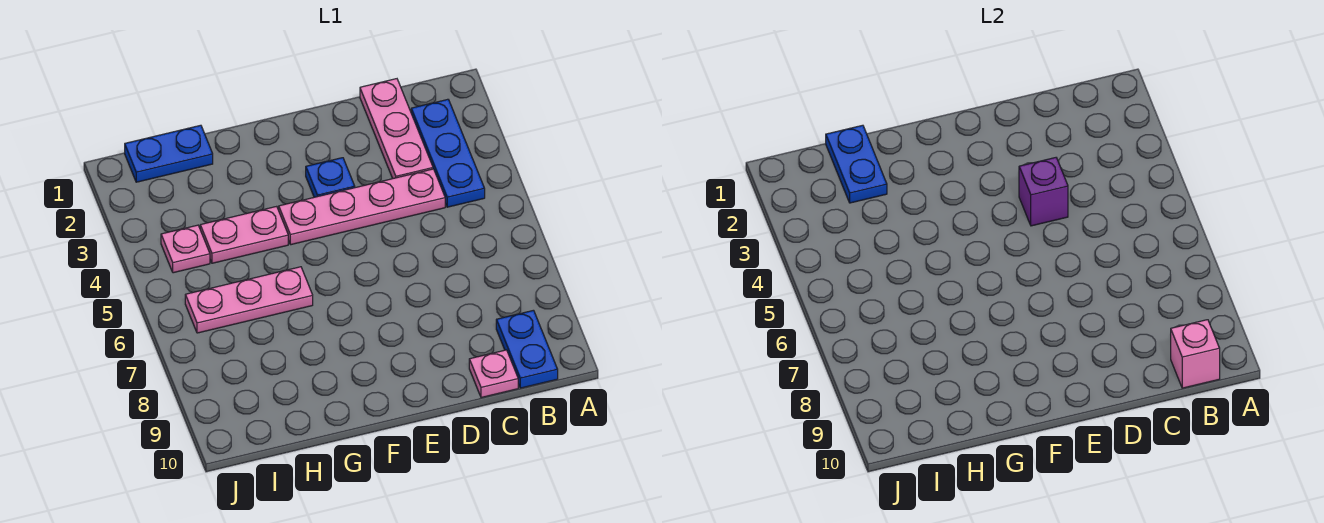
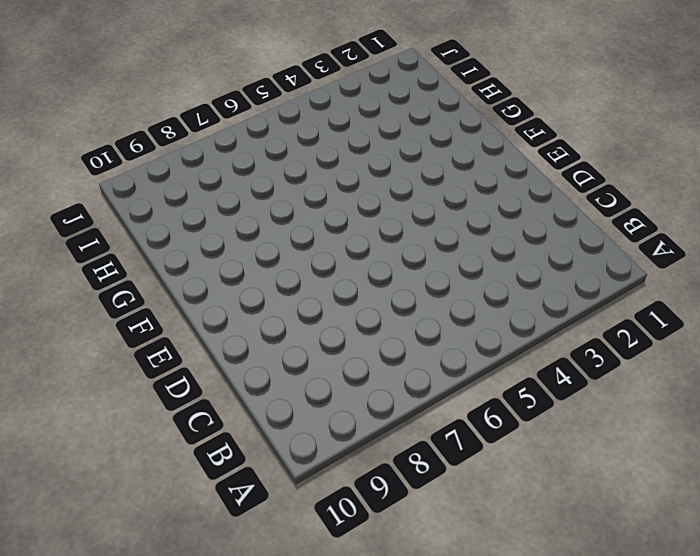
none -> blue plate B2:B4 level 1
none -> blue plate B9:B10 level 1
none -> pink plate C1:C3 level 1

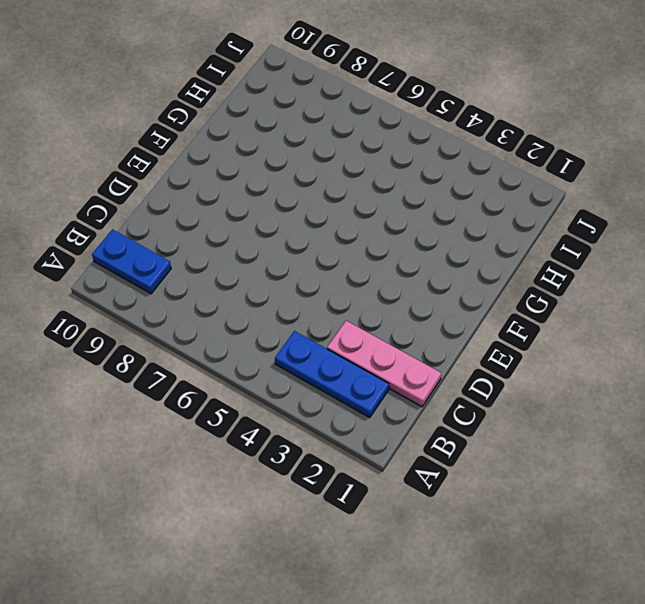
none -> pink plate C4:F4 level 1
none -> pink plate C10 level 1
none -> blue plate E3 level 1

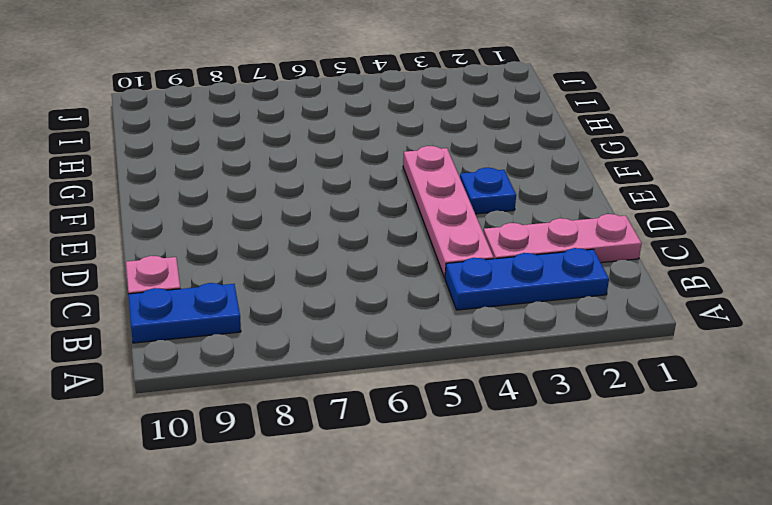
none -> pink plate G4:H4 level 1
none -> pink plate G6:I6 level 1
none -> blue plate H1:I1 level 1

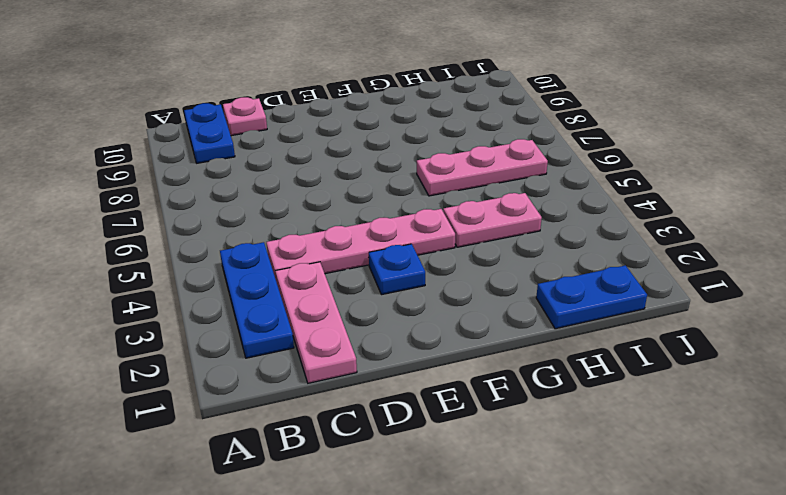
none -> pink plate I4 level 1
none -> pink brick B10 level 2
none -> purple brick D4 level 2

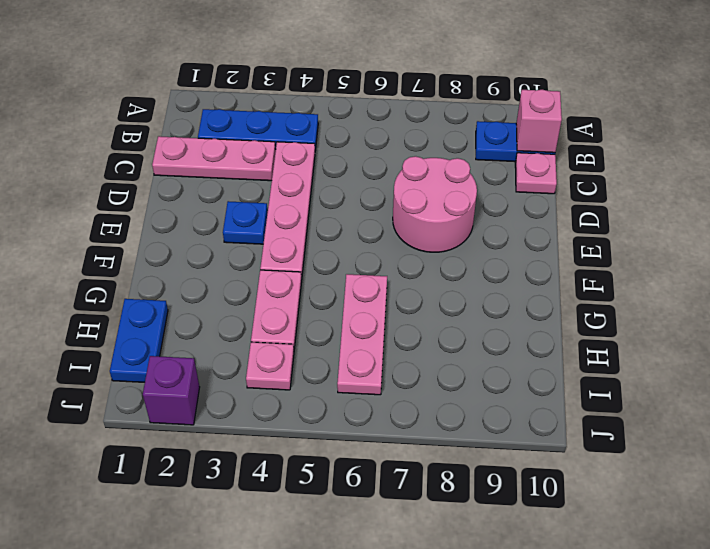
pink round brick D7:E8 level 1 -> none
purple brick J2 level 1 -> purple brick D4 level 2
none -> blue plate H1:H2 level 2

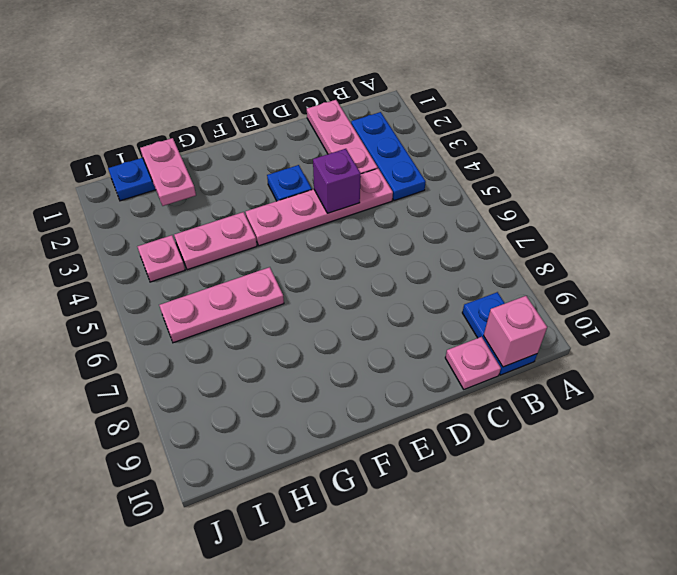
pink plate H1:H2 level 2 -> blue plate H1:H2 level 2

